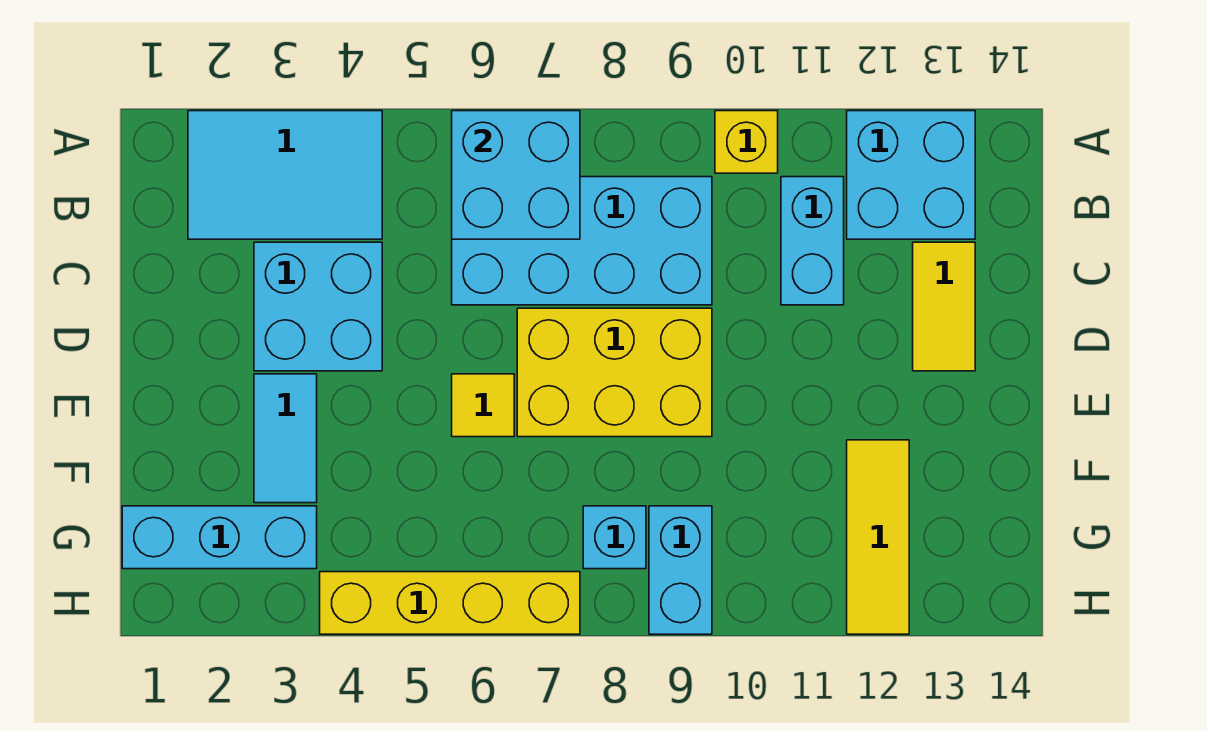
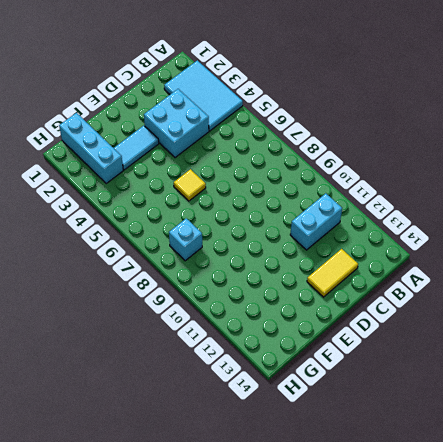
none -> yellow brick A10 level 1
none -> cyan brick A12:B13 level 1
none -> cyan brick B6:C9 level 1

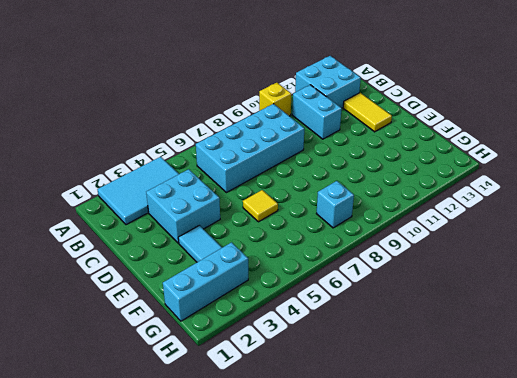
none -> yellow brick D7:E9 level 1
none -> yellow tile F12:H12 level 1
none -> cyan brick G9:H9 level 1

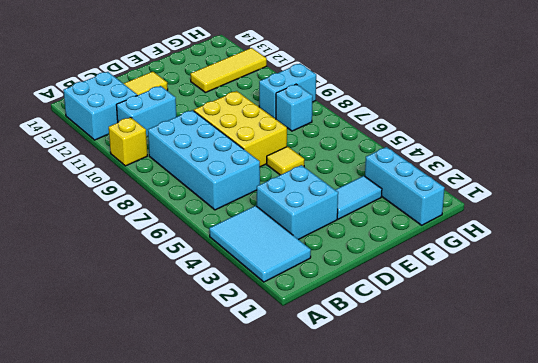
none -> yellow brick H4:H7 level 1
none -> cyan brick A6:B7 level 2

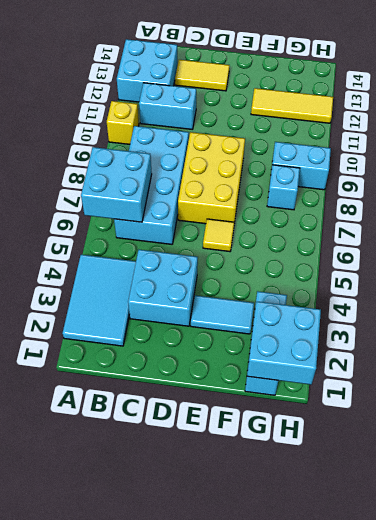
cyan brick G1:H2 level 2 -> none
none -> yellow brick H4:H7 level 1

